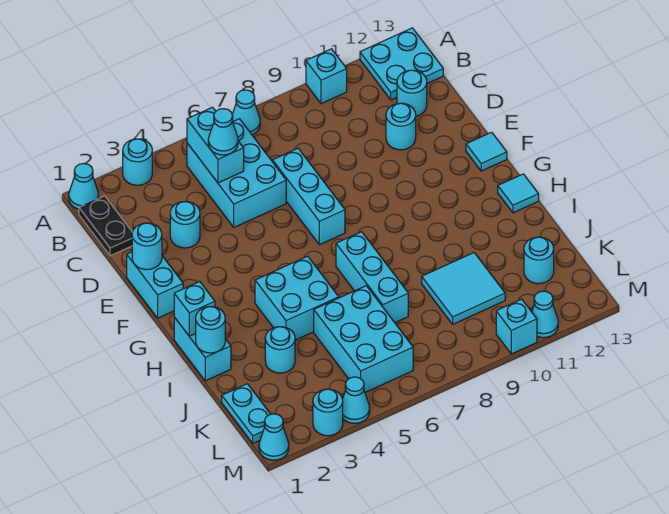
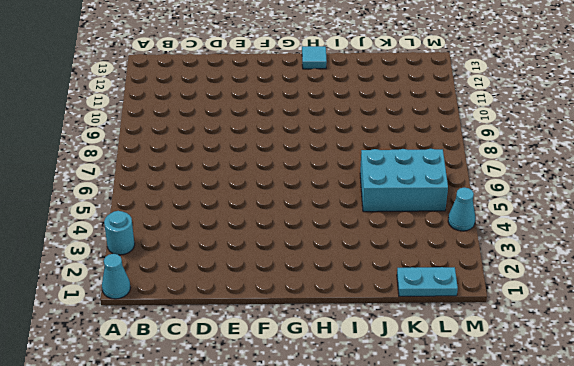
none -> cyan cone A7 level 1
none -> cyan brick A10 level 1
none -> cyan plate A12:B13 level 1
none -> black plate B1:C1 level 1

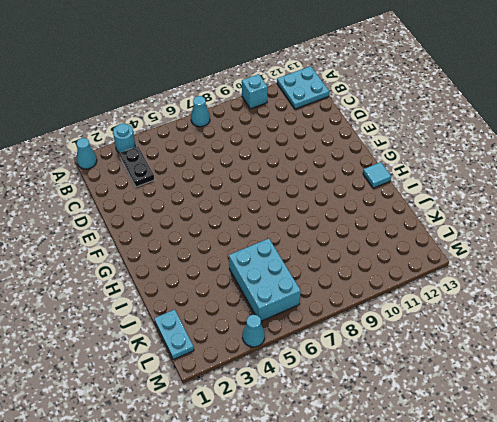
black plate B3:C3 level 1 -> black plate B1:C1 level 1
none -> cyan brick B5:D6 level 1
none -> cyan round brick C12 level 1
none -> cyan round brick D3 level 1
none -> cyan brick D7:F7 level 1

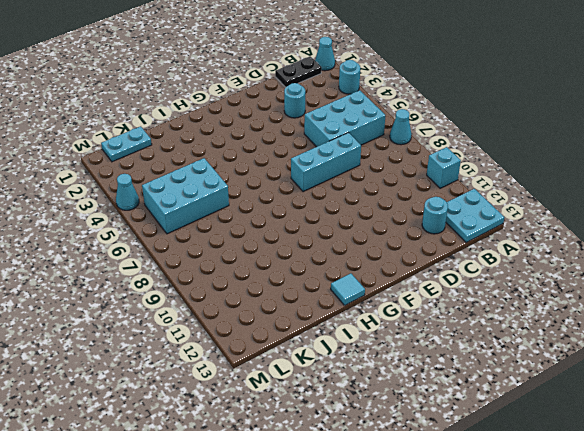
none -> cyan round brick D11 level 1
none -> cyan brick E1:F1 level 1
none -> cyan tile F13 level 1
none -> cyan brick H1:I1 level 1

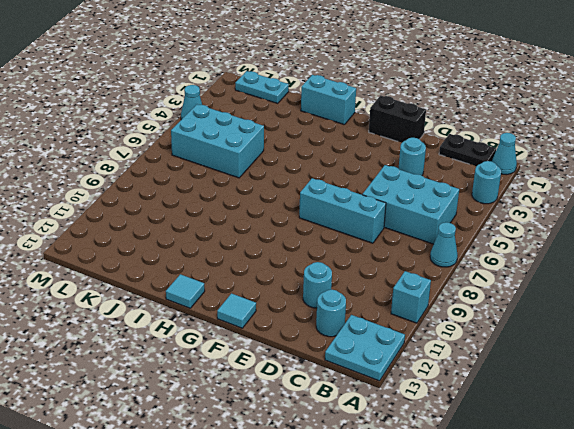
black brick E1:F1 level 1 -> cyan brick E1:F1 level 1
none -> cyan brick H4:I5 level 1
none -> cyan brick H7:J7 level 1
none -> cyan round brick J3 level 1
none -> cyan tile J9:K10 level 1

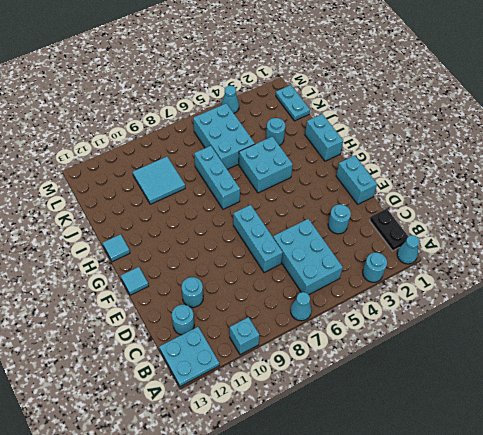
none -> cyan round brick K12 level 1
none -> cyan cone M1 level 1
none -> cyan round brick M3 level 1
none -> cyan brick M10 level 1

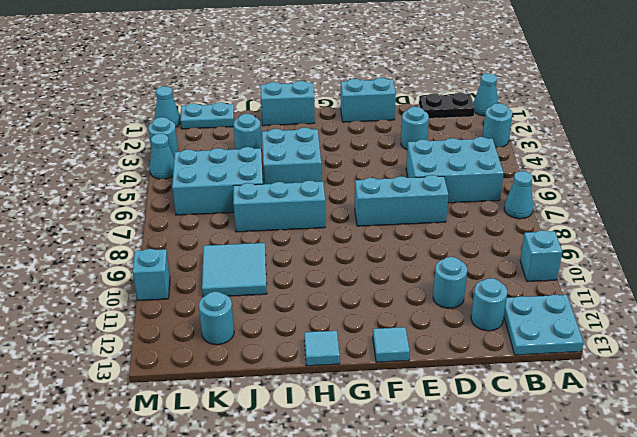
none -> cyan cone M11 level 1
none -> cyan brick B5:C5 level 2
none -> cyan round brick E1 level 2
none -> cyan brick H1 level 2

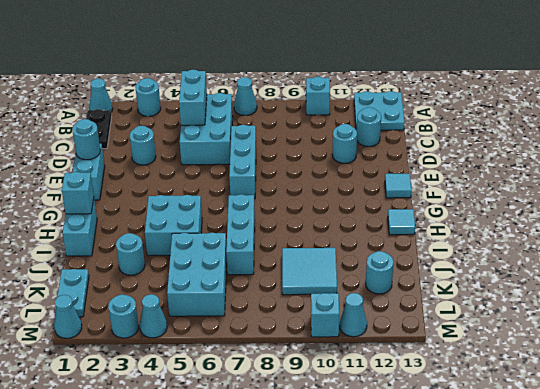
none -> cyan round brick I1 level 2
none -> cyan cone C5 level 3

